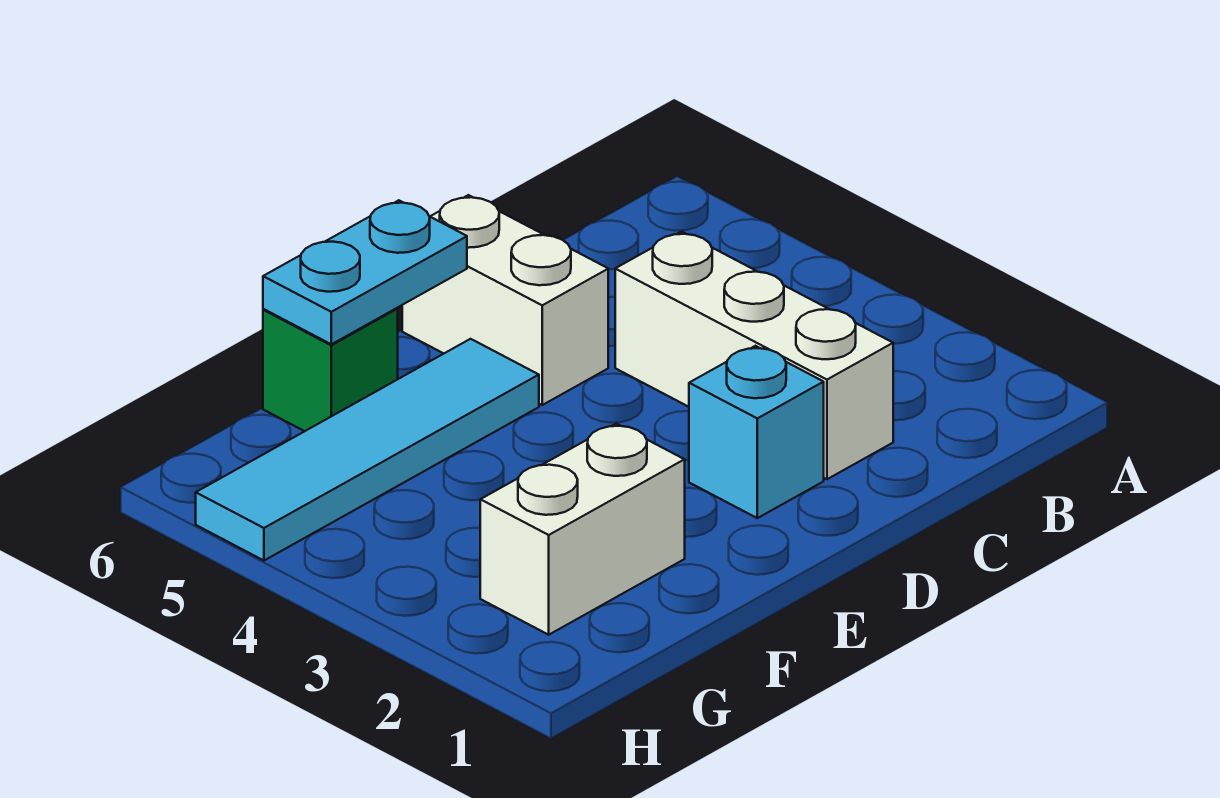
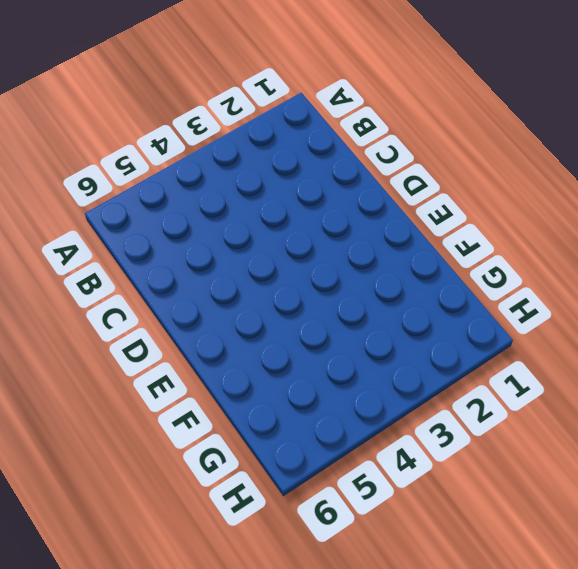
none -> white brick C2:C4 level 1
none -> cyan brick D2 level 1

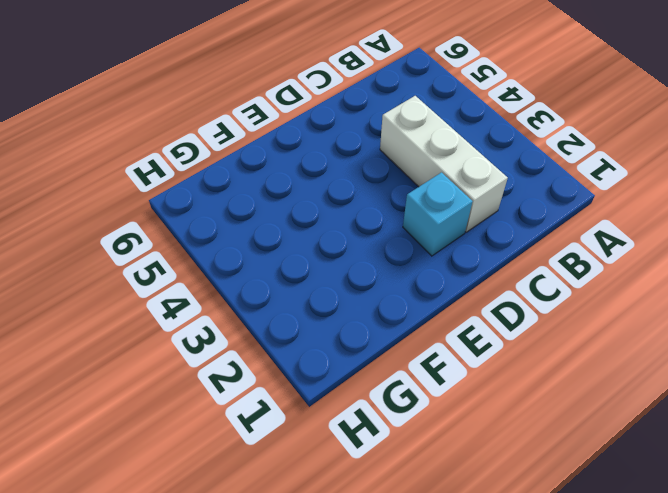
none -> white brick D5:D6 level 1
none -> cyan tile E5:H5 level 1

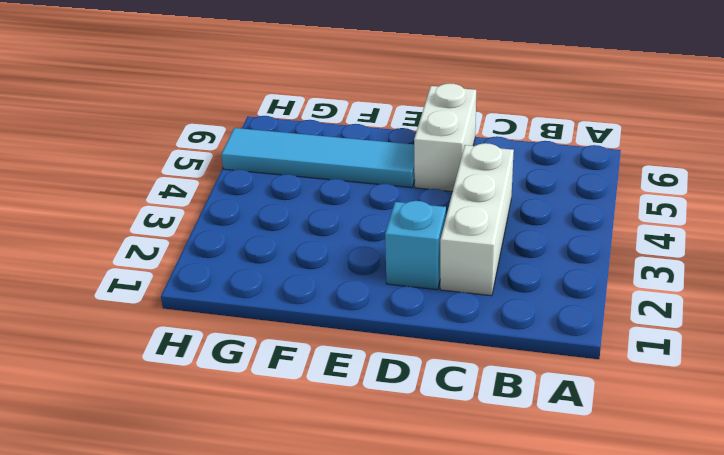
none -> white brick F2:G2 level 1
none -> green brick F6 level 1

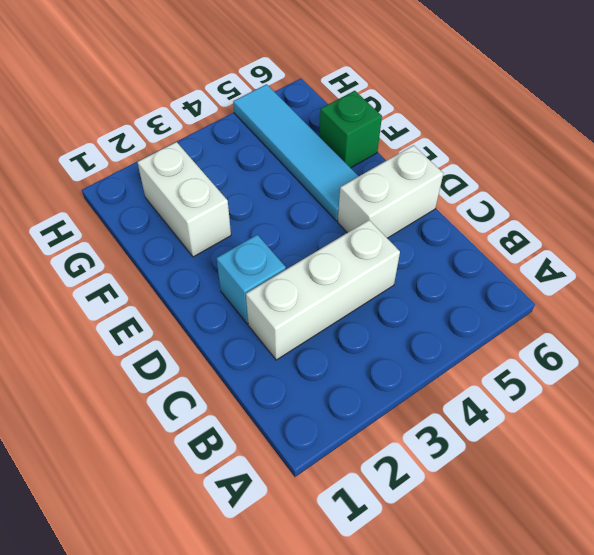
none -> cyan plate E6:F6 level 2

